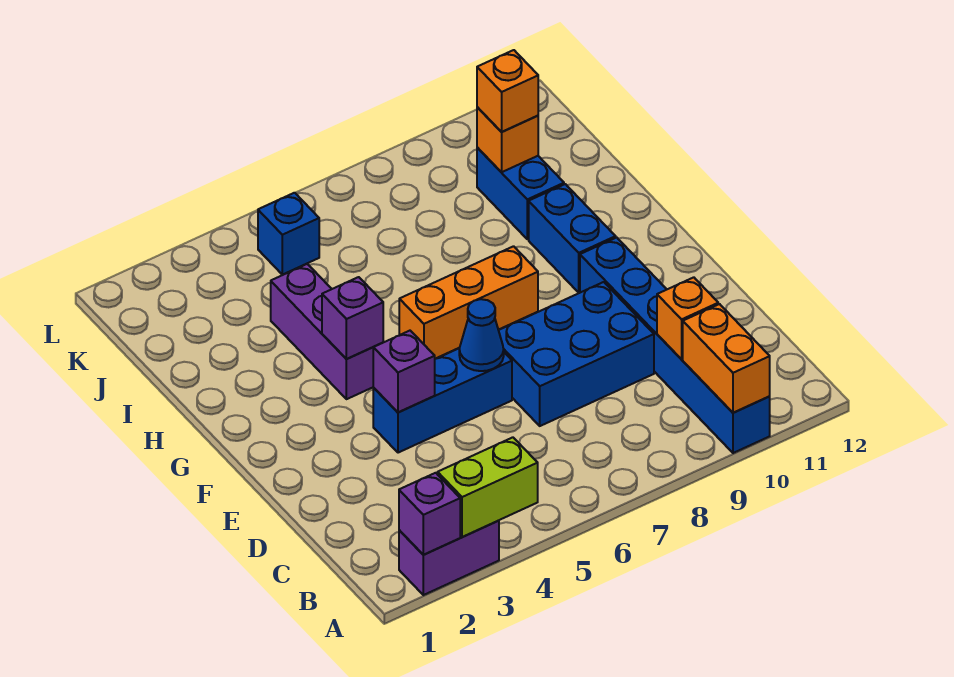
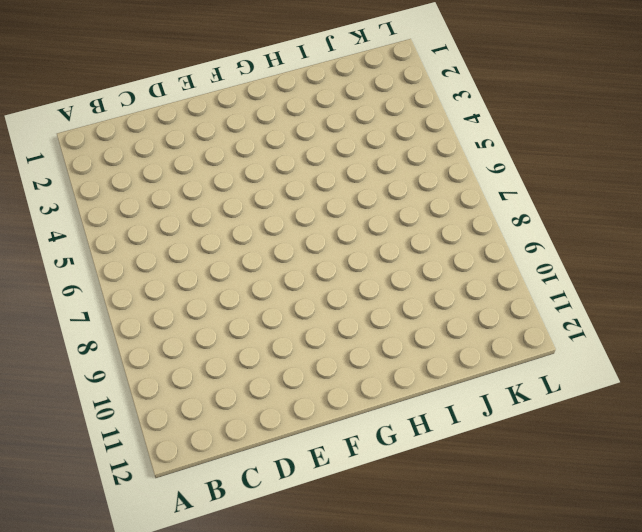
none -> purple brick A2:A3 level 1
none -> blue brick A10:F10 level 1
none -> blue brick D7:E9 level 1

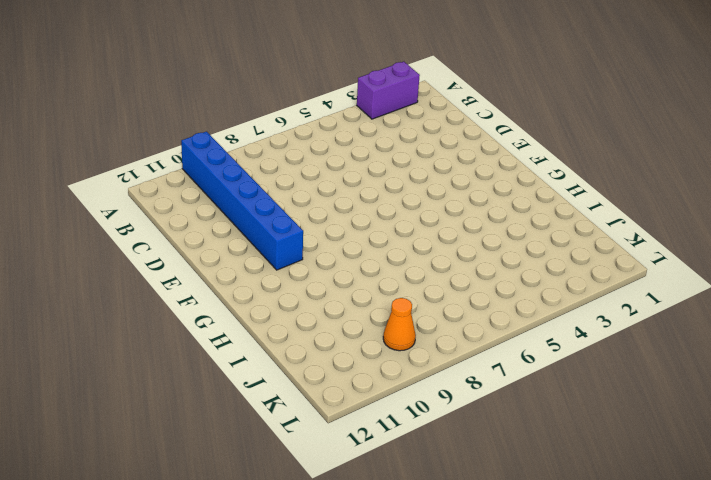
orange cone K9 level 1 -> none
none -> blue brick D7:E9 level 1
none -> blue brick E4:E6 level 1
none -> purple brick G4:I4 level 1

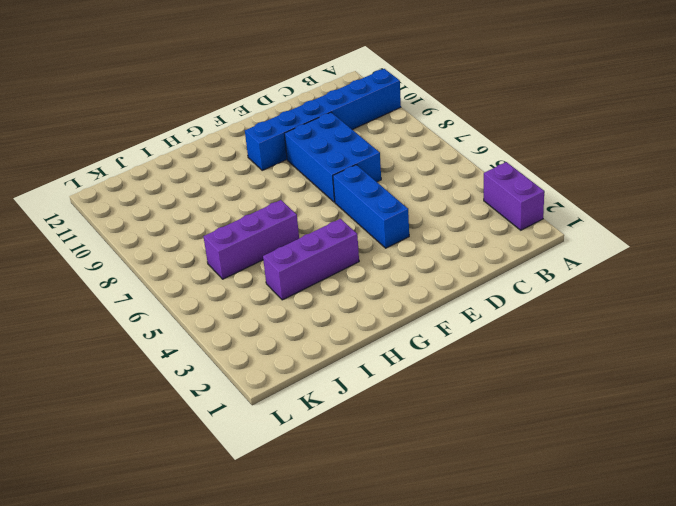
purple brick H6:J6 level 1 -> none
none -> orange brick G6:G8 level 1
none -> blue brick G10:H10 level 1
none -> blue brick I10:J10 level 1

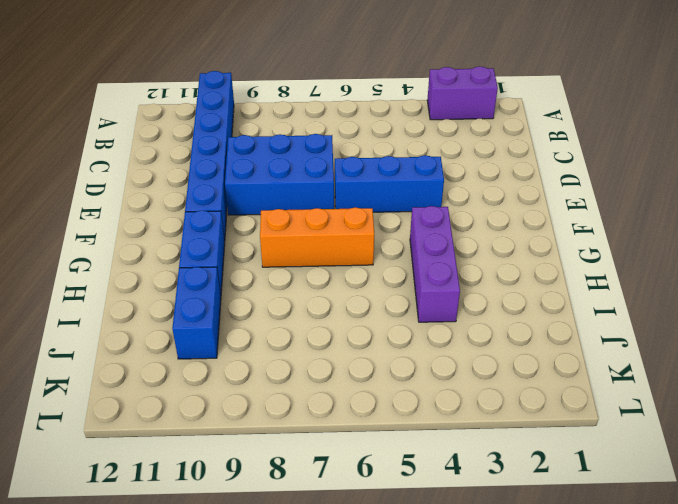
none -> blue brick K5 level 1
none -> purple brick A2 level 2
none -> lime brick A3:A4 level 2

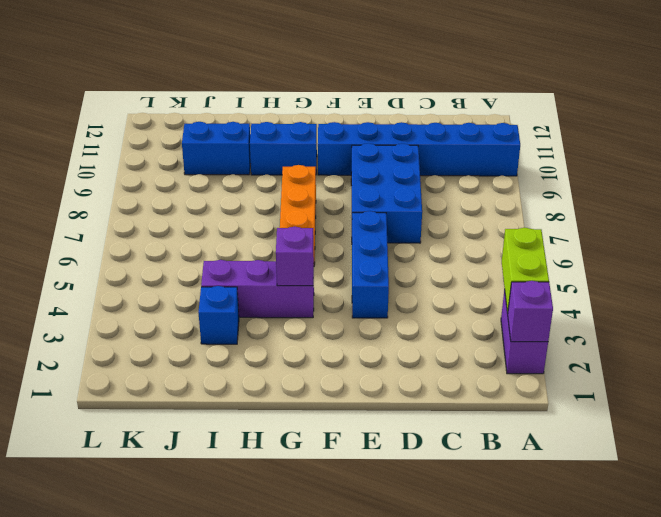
blue brick I3 level 1 -> blue brick K5 level 1
none -> orange brick A10:B10 level 2
none -> orange brick C10 level 2
none -> purple brick E4 level 2

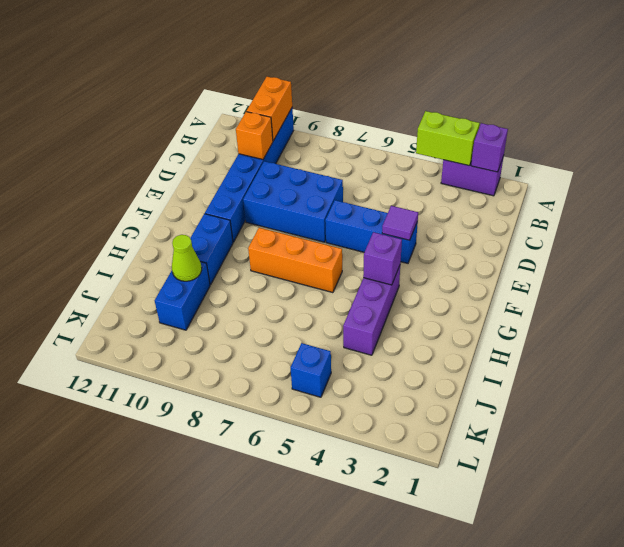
purple tile E4 level 2 -> purple brick E4 level 2
lime cone I10 level 2 -> none
none -> blue cone E6 level 2
none -> orange brick J10 level 2
none -> orange brick J10 level 3

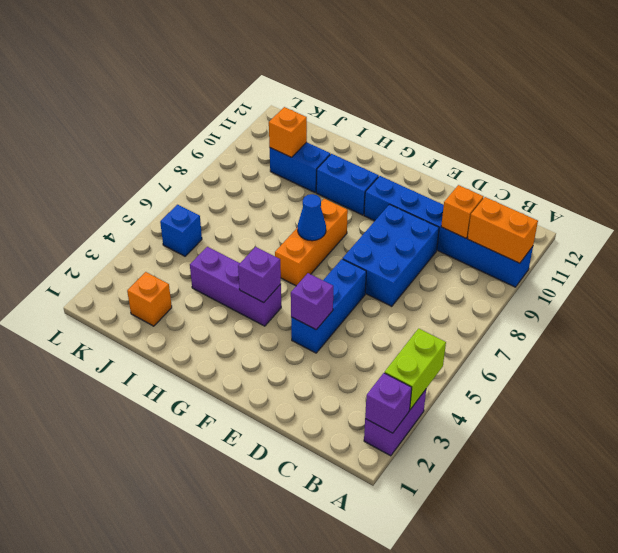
blue cone G7 level 2 -> blue cone E6 level 2
orange brick J2 level 1 -> orange brick J10 level 3

